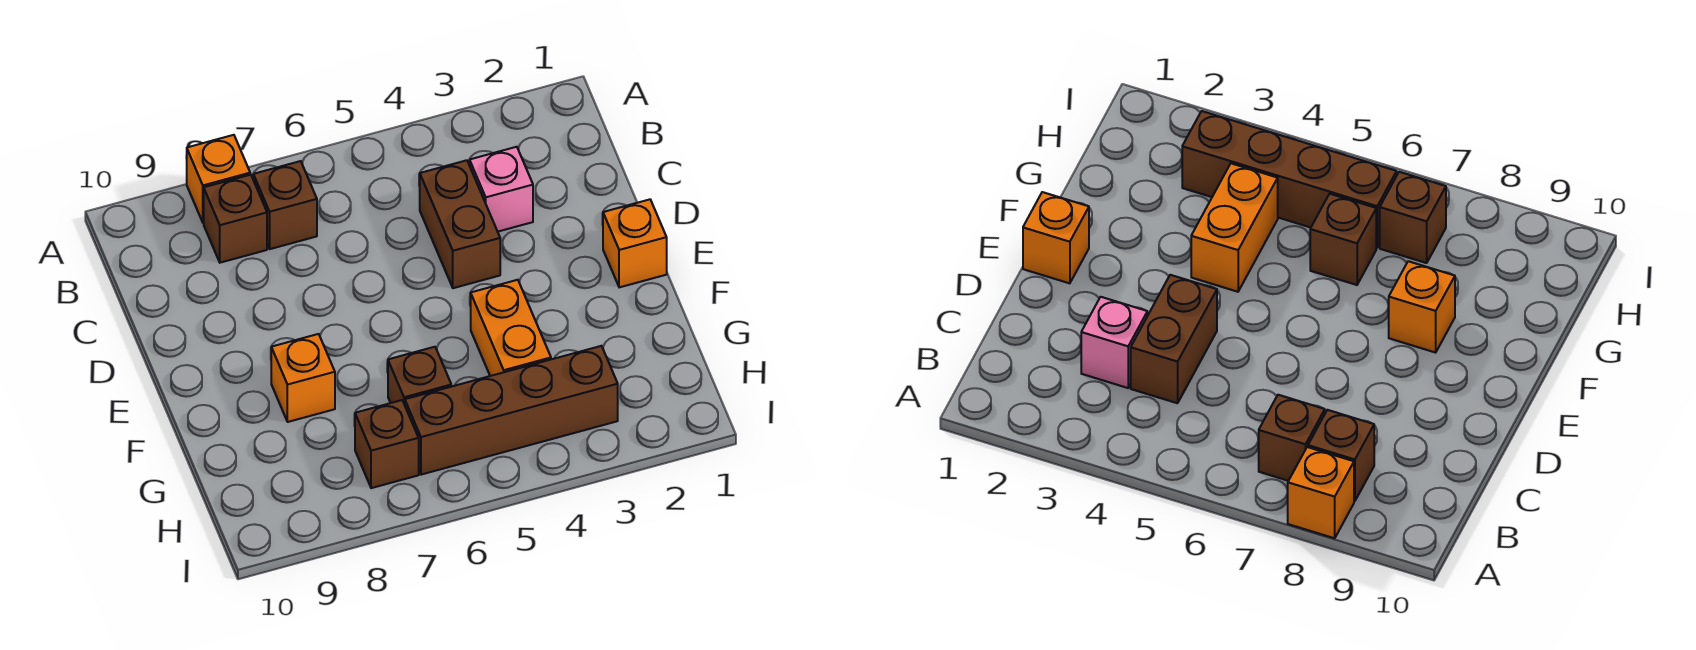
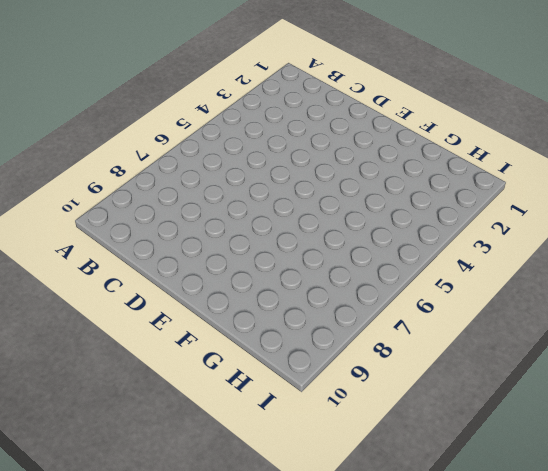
none -> orange brick A8 level 1
none -> brown brick B7 level 1

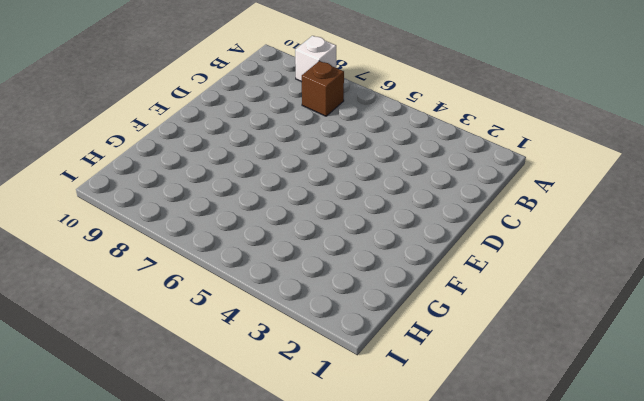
white brick A8 level 1 -> orange brick A8 level 1
none -> brown brick B8 level 1
none -> pink brick C3 level 1

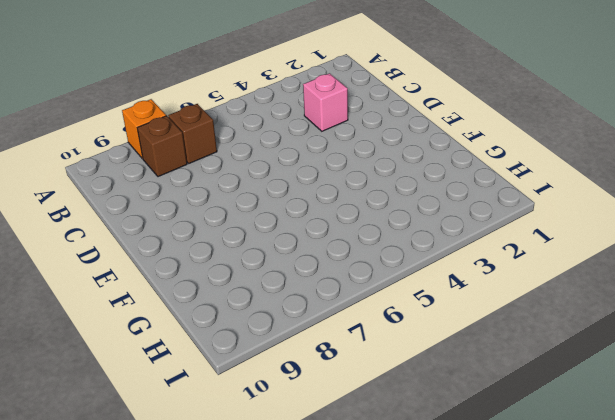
none -> brown brick C4:D4 level 1
none -> orange brick E1 level 1

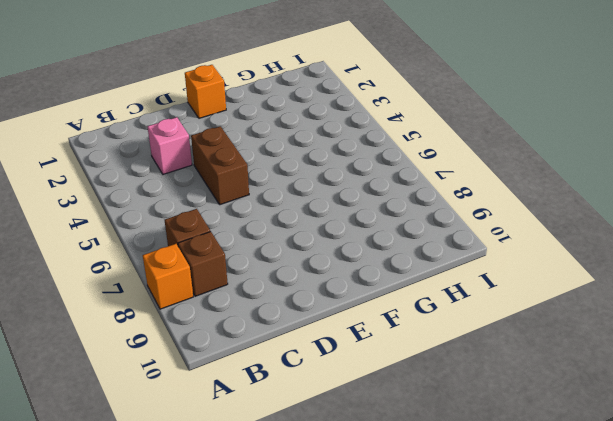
brown brick D4:D5 level 1 -> brown brick C4:D4 level 1
none -> orange brick F4:G4 level 1
none -> orange brick F8 level 1

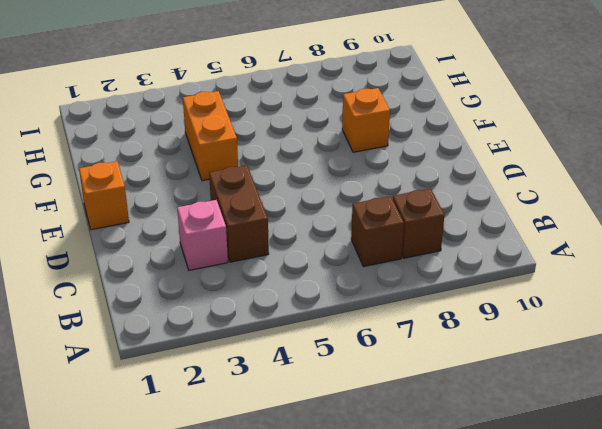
none -> orange brick A8 level 1
none -> brown brick G6 level 1

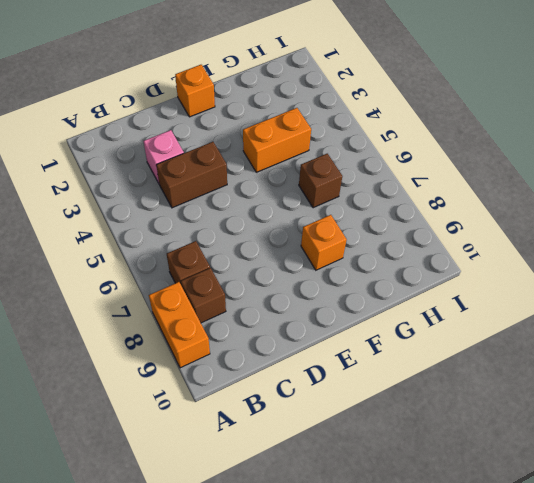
orange brick A8:A9 level 1 -> orange brick A8 level 1
none -> brown brick H3:H6 level 1
none -> brown brick H7 level 1

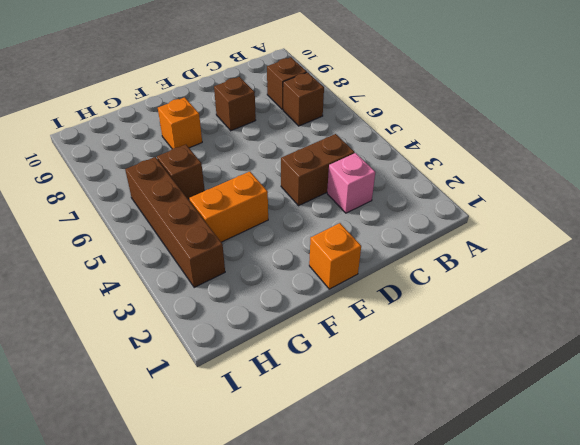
brown brick D8 level 1 -> brown brick H7 level 1
none -> orange brick A8 level 1

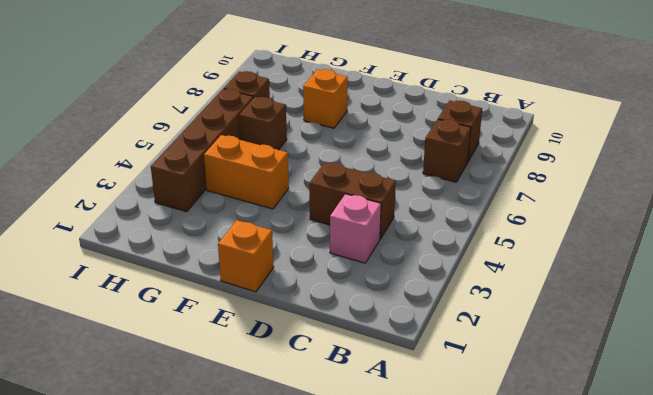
none -> orange brick A8 level 1

